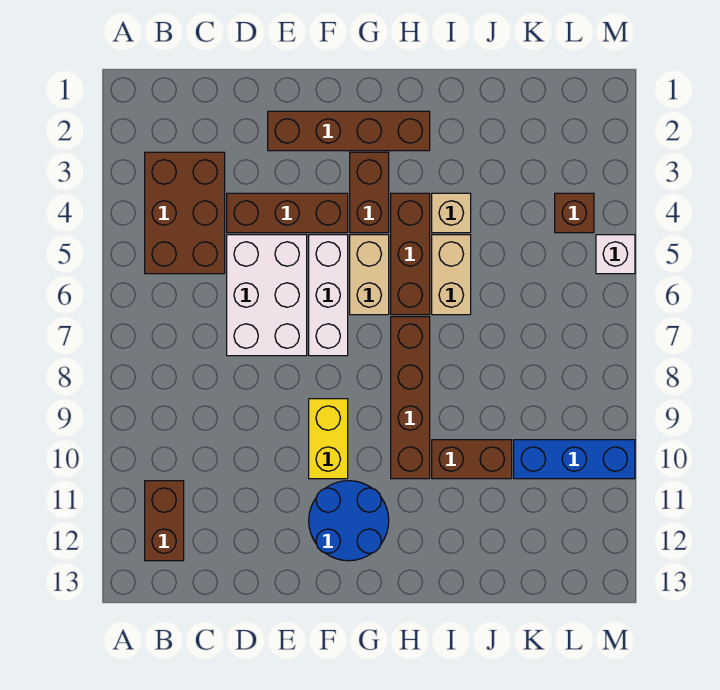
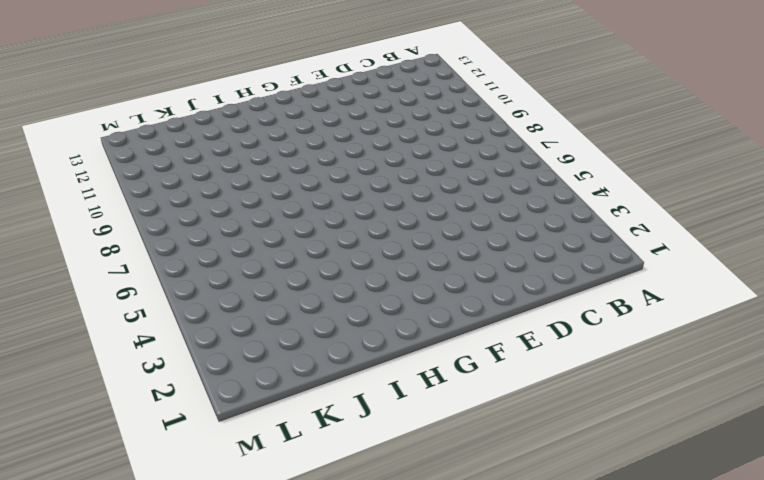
none -> brown brick B3:C5 level 1
none -> brown brick B11:B12 level 1
none -> brown brick D4:F4 level 1

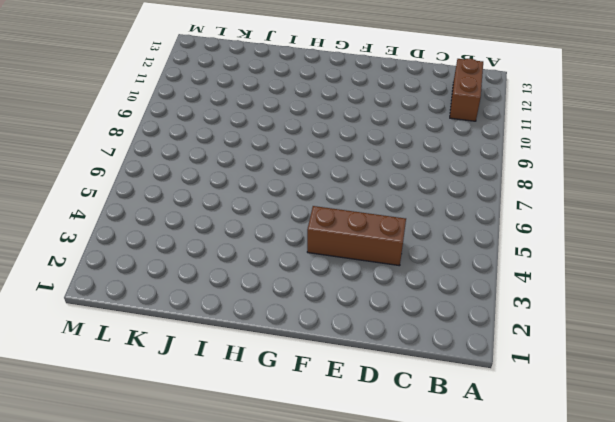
none -> brown brick B3:C5 level 1
none -> white brick D5:E7 level 1
none -> brown brick E2:H2 level 1

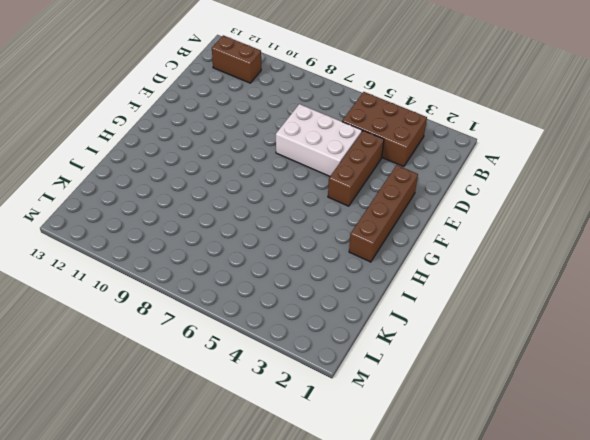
none -> white brick F5:F7 level 1
none -> yellow brick F9:F10 level 1
none -> blue round brick F11:G12 level 1

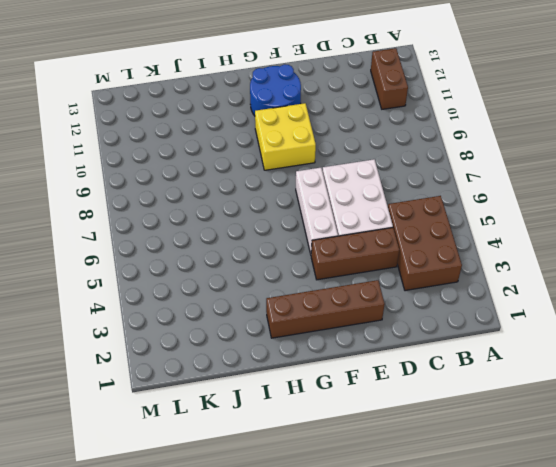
yellow brick F9:G10 level 1 -> yellow brick F9:F10 level 1
none -> brown brick G3:G4 level 1
none -> tan brick G5:G6 level 1
none -> brown brick H4:H6 level 1

